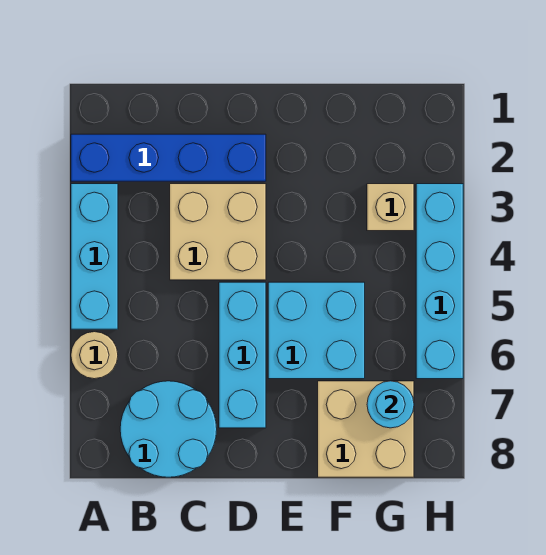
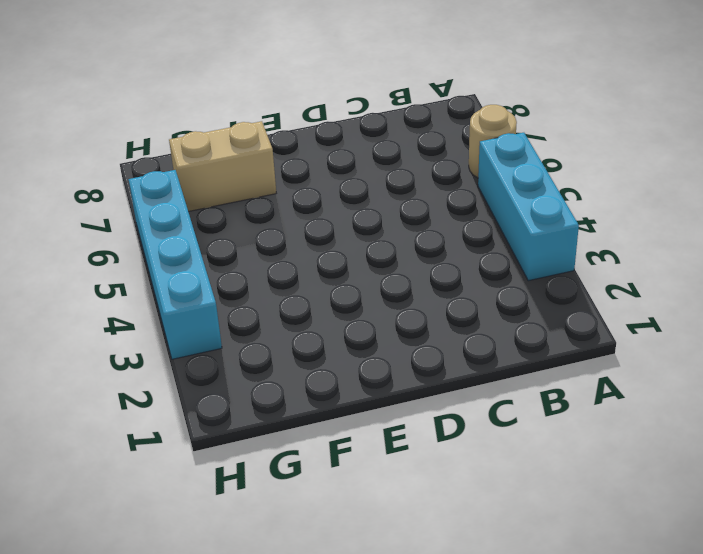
tan brick F7:G7 level 1 -> tan brick F7:G8 level 1
none -> blue brick A2:D2 level 1
none -> cyan round brick B7:C8 level 1

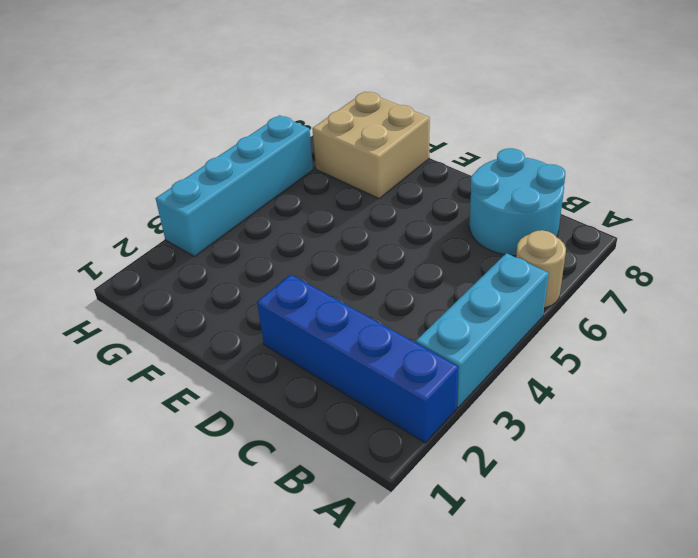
none -> tan brick C3:D4 level 1
none -> cyan brick D5:D7 level 1

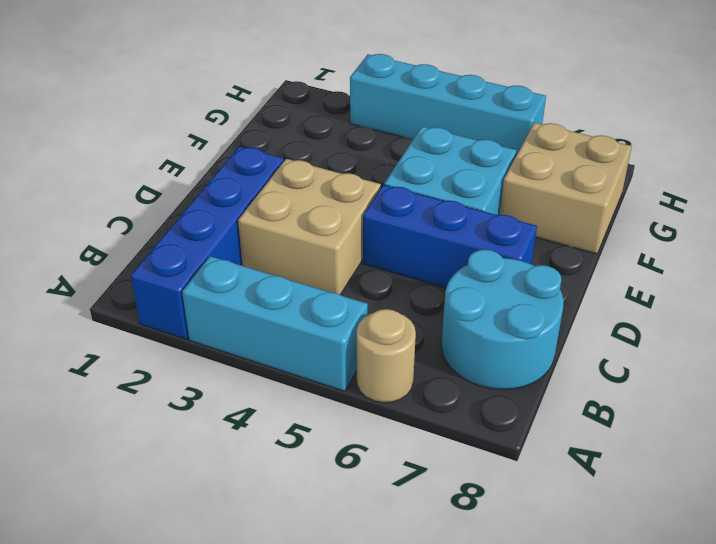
blue brick D5:D7 level 1 -> cyan brick D5:D7 level 1
none -> tan brick G3 level 1
none -> cyan round brick G7 level 2

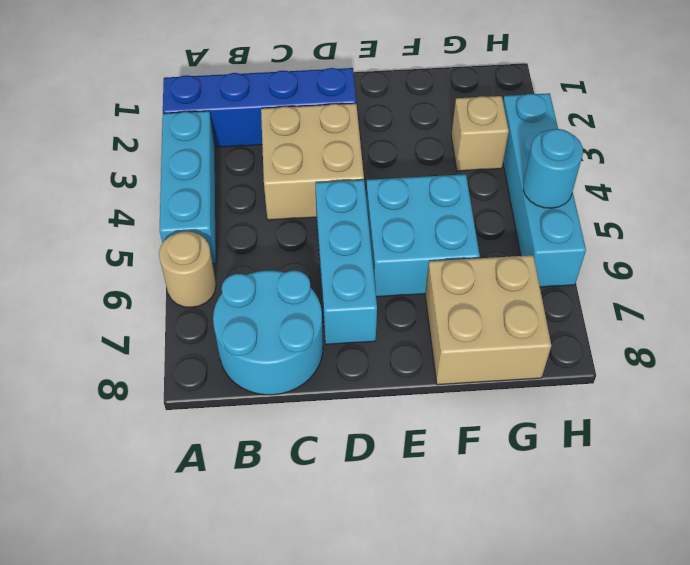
cyan round brick H5 level 2 -> cyan round brick G7 level 2

